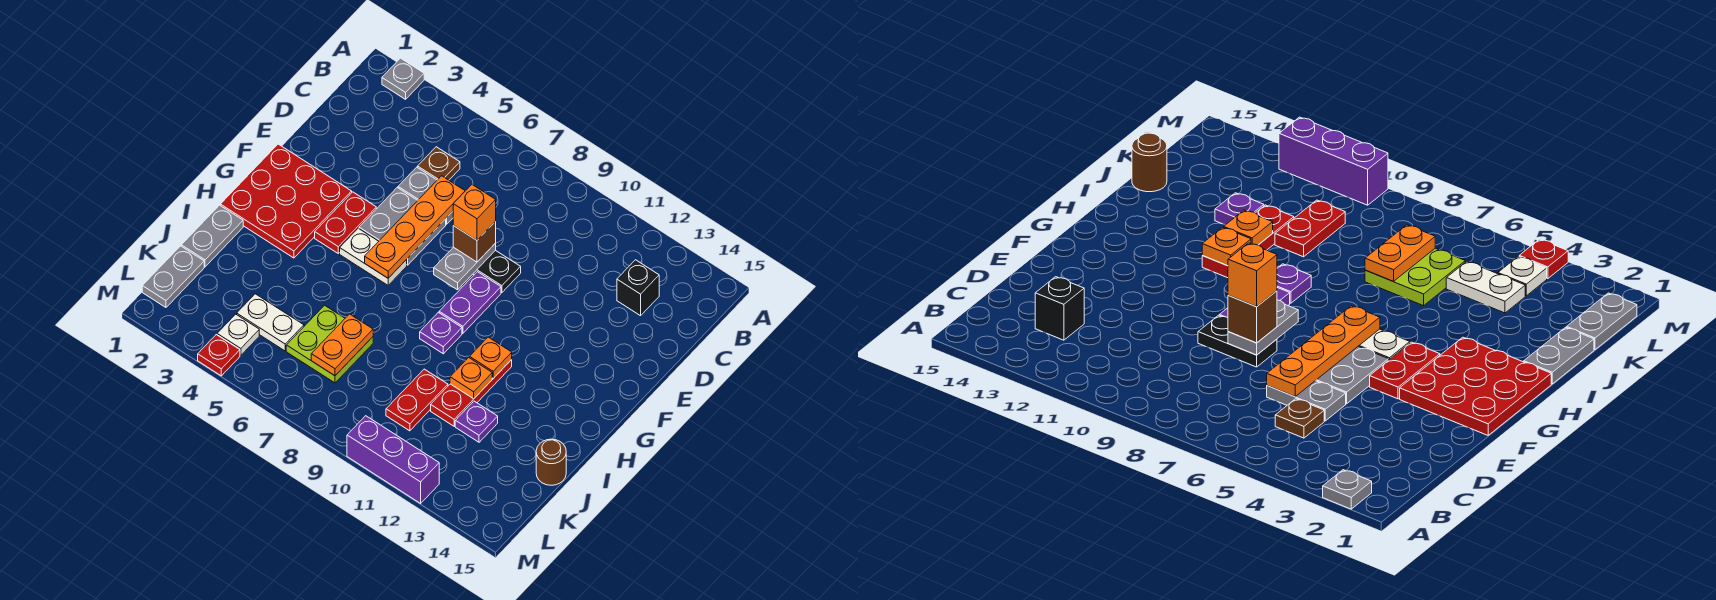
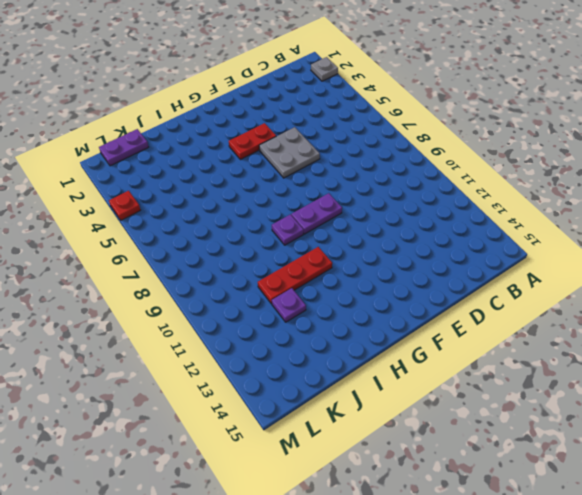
purple plate K1:L1 level 1 -> grey plate K1:L1 level 1
none -> brown plate C5 level 1
none -> black brick C13 level 1
none -> grey plate D5:D6 level 1

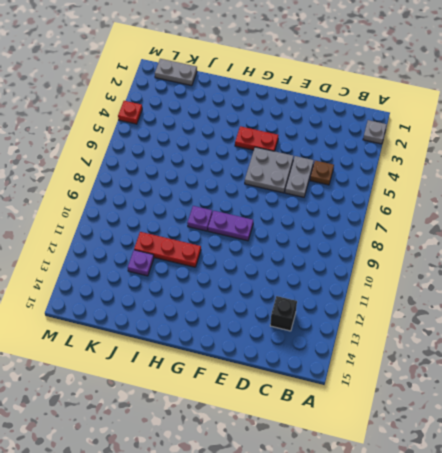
none -> black plate E8:E9 level 1
none -> red plate F1:H3 level 1
none -> white plate G5:G6 level 1

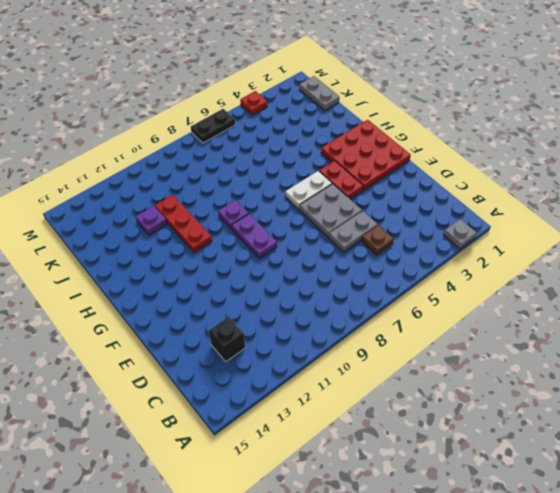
black plate M6:M7 level 1 -> black plate E8:E9 level 1
none -> grey plate I1:J1 level 1
none -> lime plate J6:K7 level 1
none -> red plate J10:K10 level 1

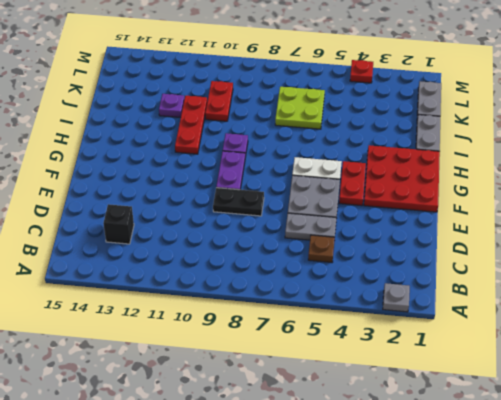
none -> brown round brick J15 level 1
none -> white plate K4:K5 level 1
none -> white plate L4 level 1

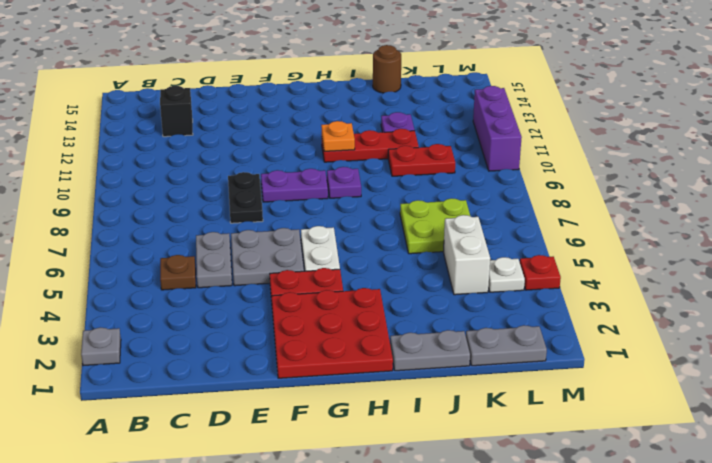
white brick K4:K5 level 1 -> white plate K4:K5 level 1
none -> orange plate D6:G6 level 2
none -> grey plate E8:F8 level 2
none -> orange plate I11 level 2

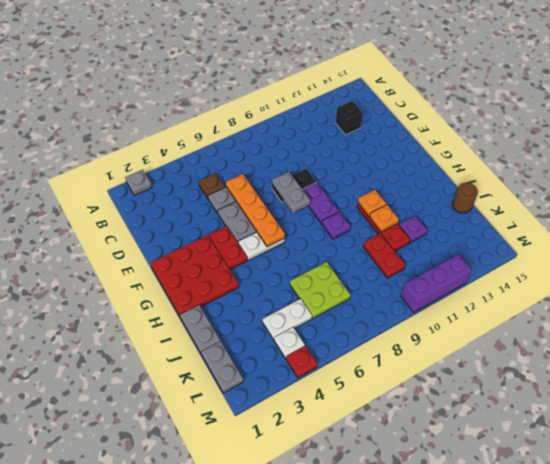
none -> orange plate J7:K7 level 2
none -> brown brick E8 level 3
none -> orange brick E8 level 4

